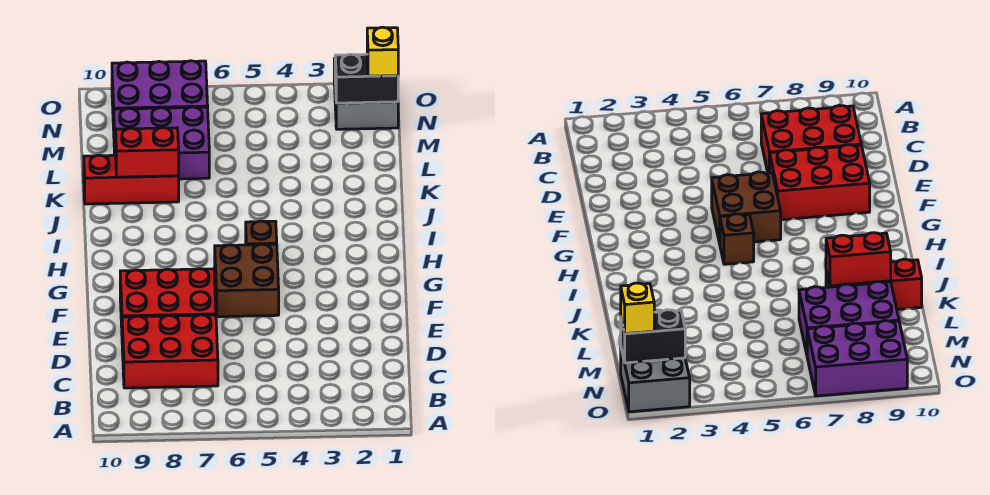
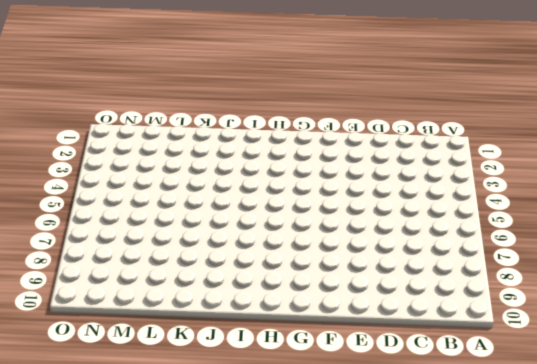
none -> red brick C7:D9 level 1
none -> red brick E7:F9 level 1

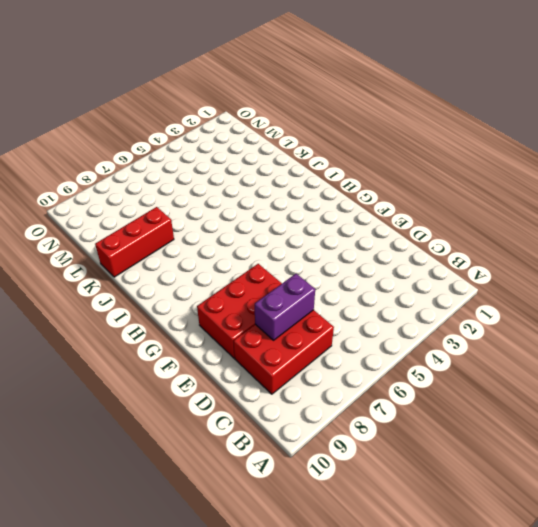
purple brick D7:D8 level 2 -> none
none -> brown brick F5:G6 level 1
none -> brown brick H5 level 1

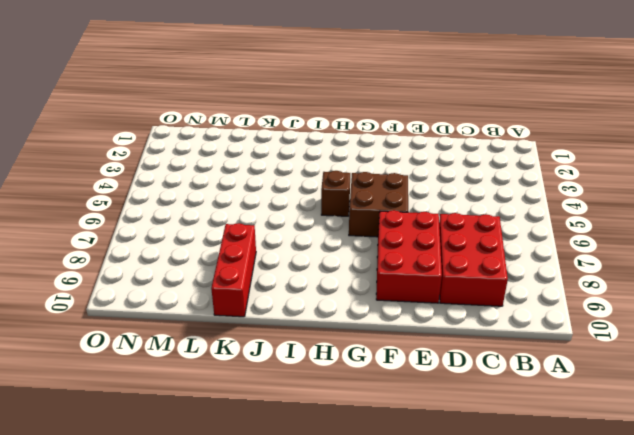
none -> purple brick L7:M9 level 1
none -> grey brick N1:O2 level 1

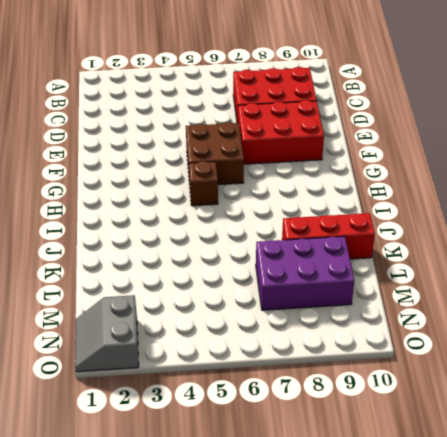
grey slope N1:O2 level 1 top 2 -> grey brick N1:O2 level 1
none -> purple brick N7:O9 level 1
none -> red brick K8:K9 level 2

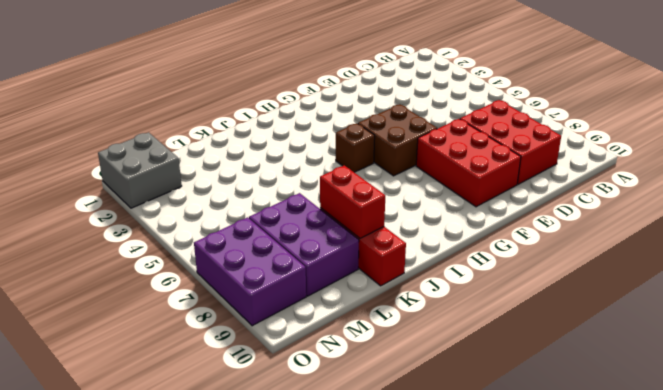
none -> black brick N1:N2 level 2
none -> yellow brick N1 level 3

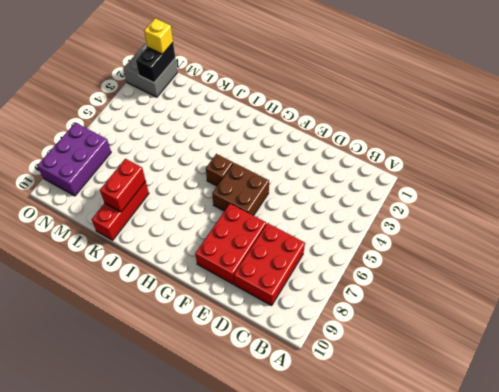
none -> purple brick L7:M9 level 1

